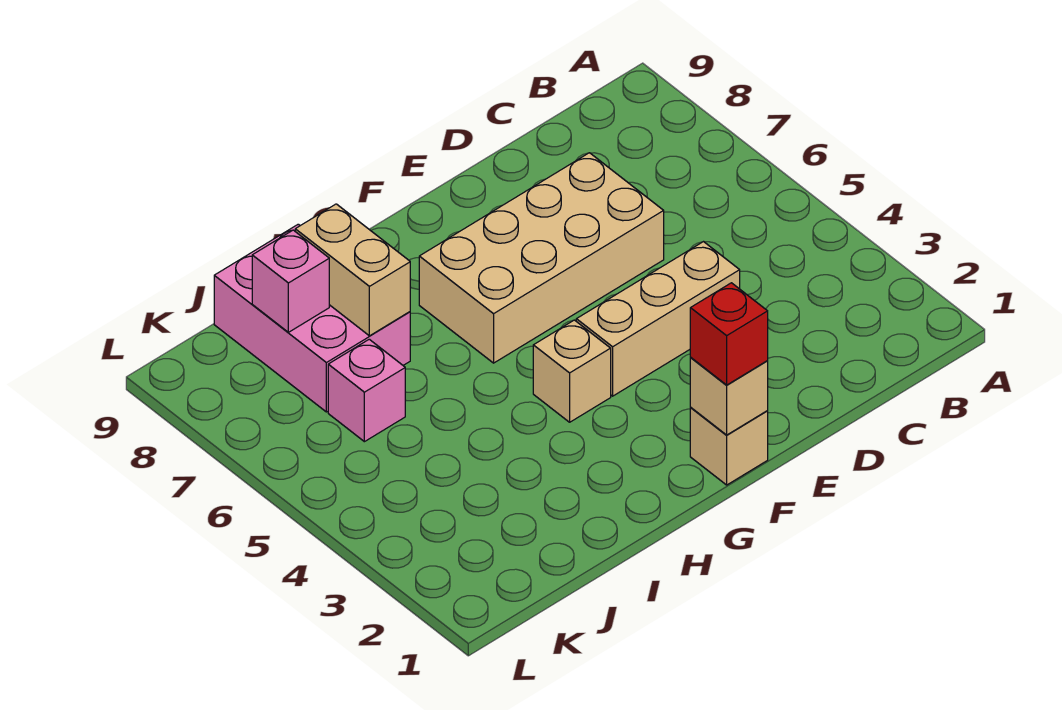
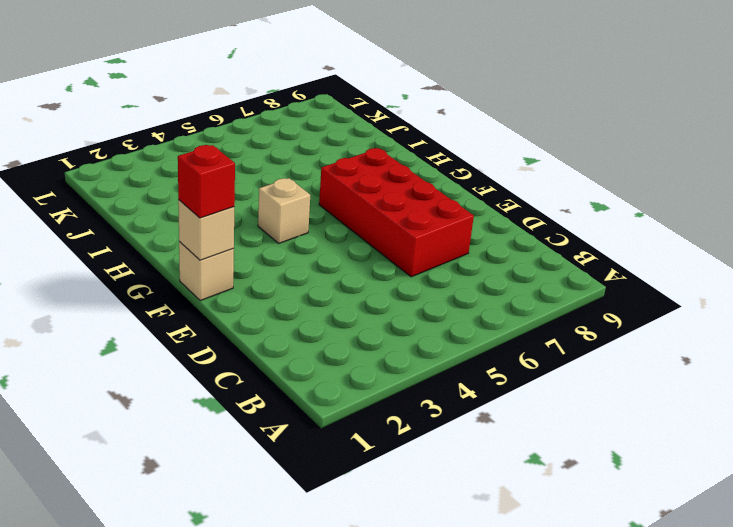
red brick D6:G7 level 1 -> tan brick D6:G7 level 1
none -> tan brick D4:F4 level 1
none -> pink brick I7:J9 level 1

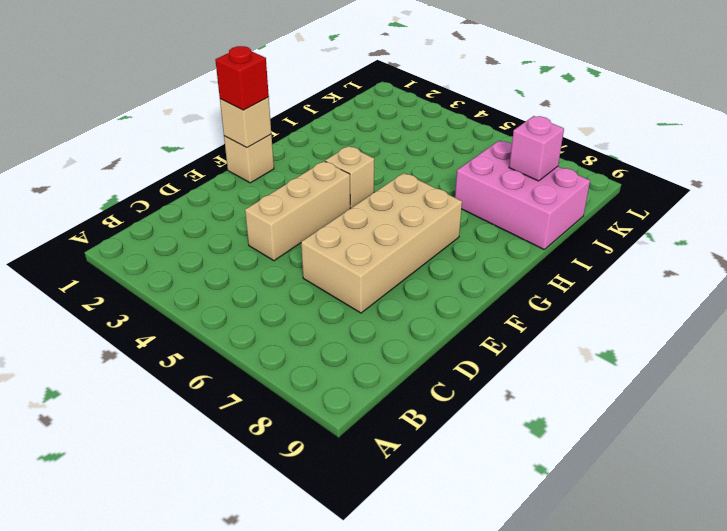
none -> pink brick J6 level 1
none -> tan brick I7:I8 level 2

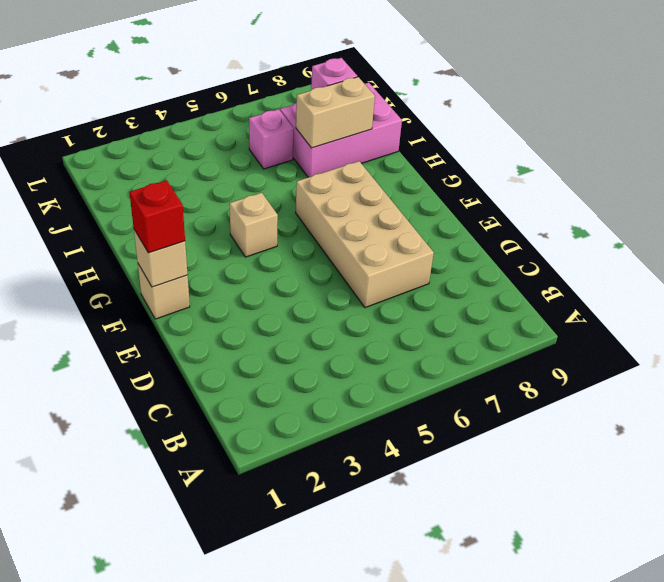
none -> tan brick D4:F4 level 1

